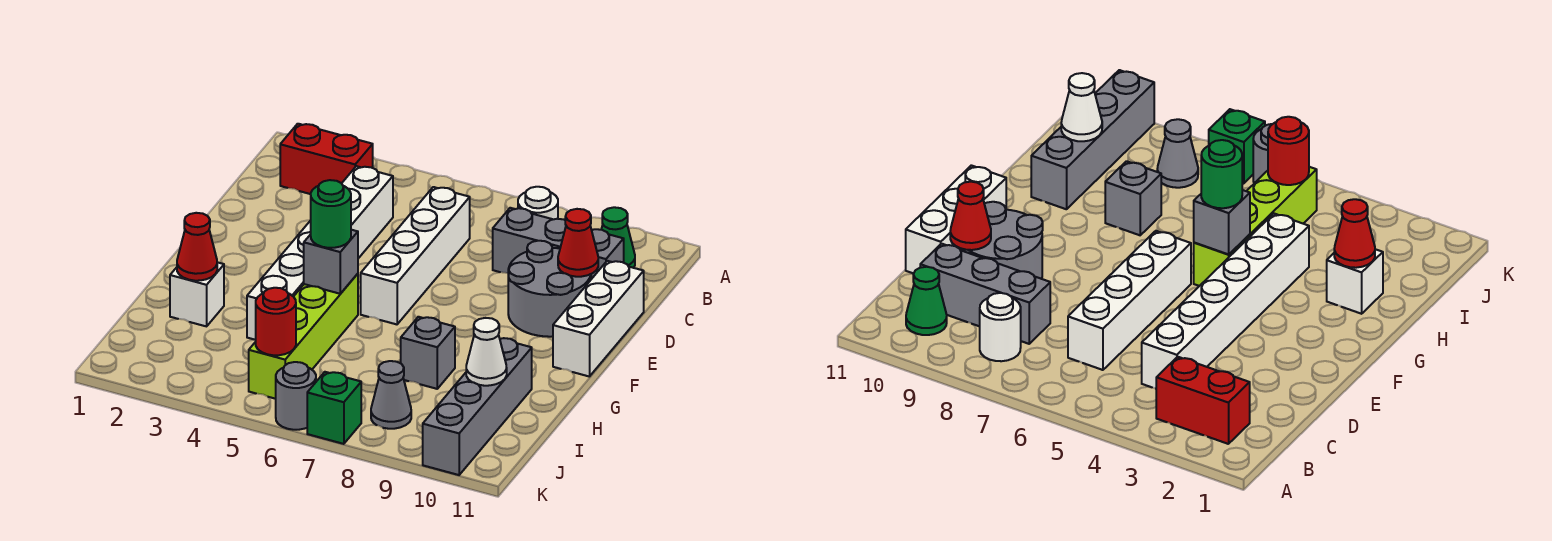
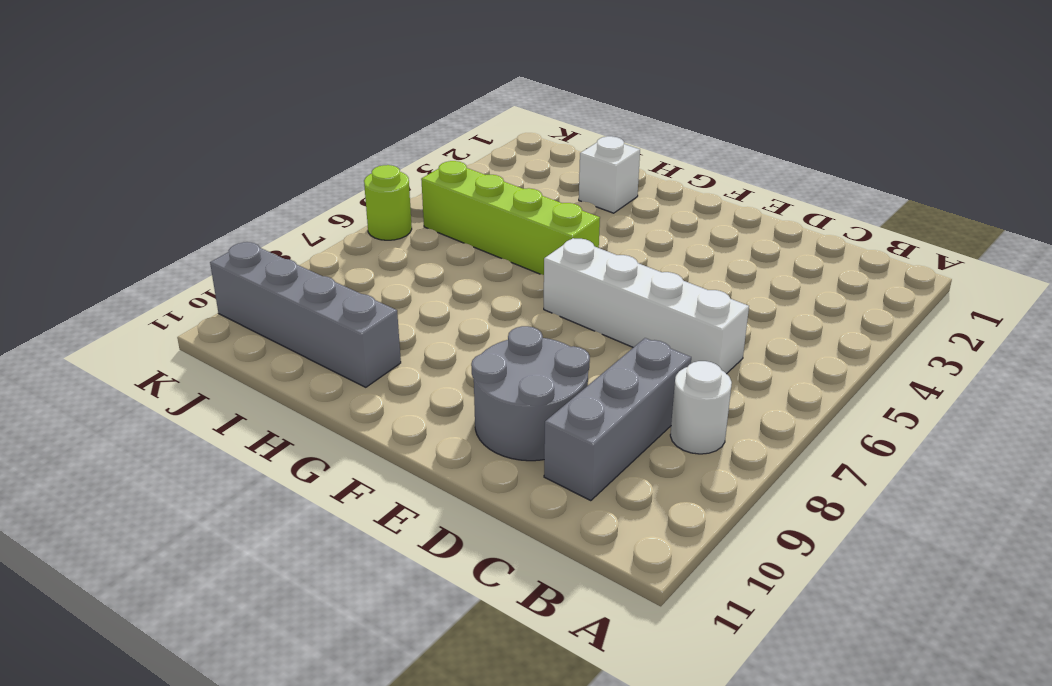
lime round brick K6 level 1 -> grey round brick K6 level 1
none -> red brick B2:B3 level 1
none -> green cone B10 level 1
none -> white brick C4:H4 level 1

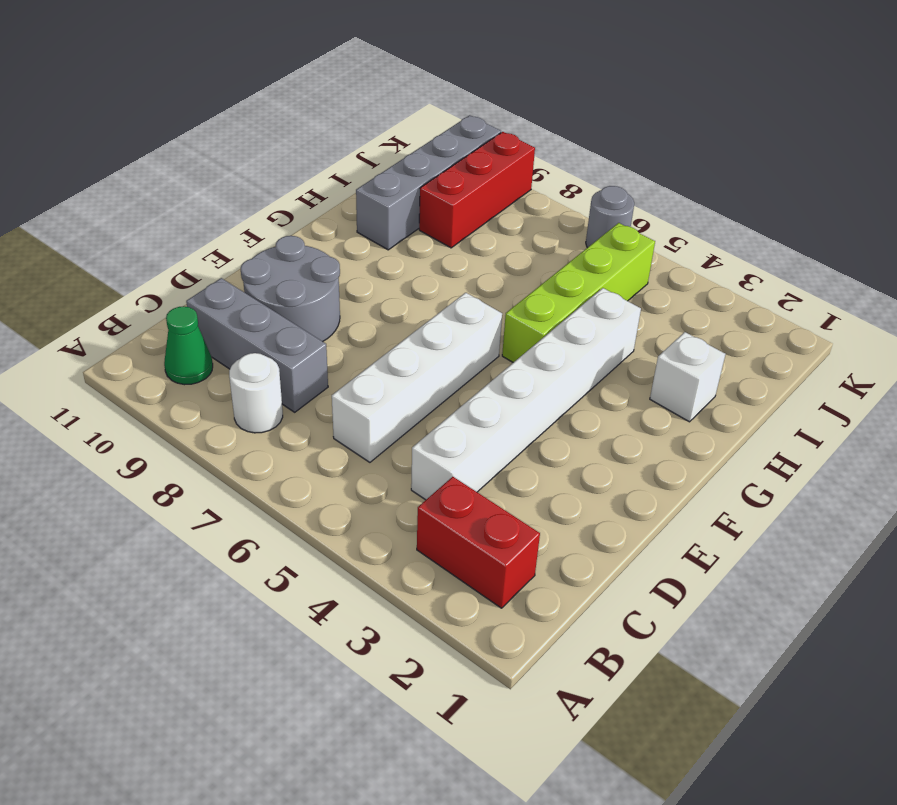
red brick I9:K9 level 1 -> none
none -> white brick D11:F11 level 1
none -> grey brick H8 level 1
none -> grey cone J8 level 1

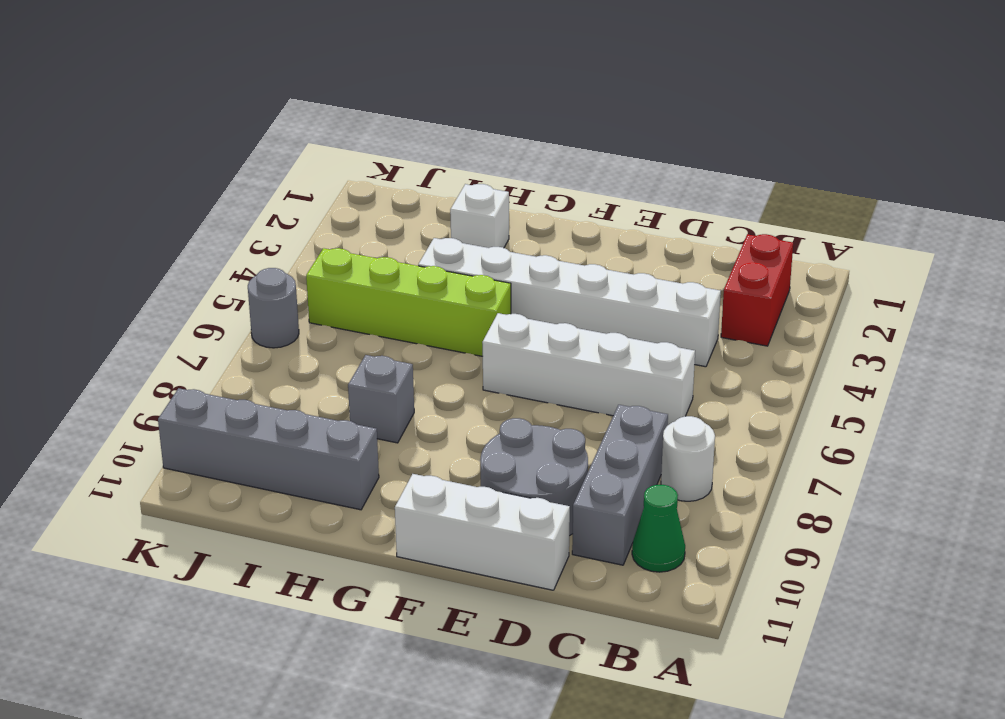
none -> grey cone J8 level 1
none -> green brick K7 level 1
none -> red cone D10 level 2

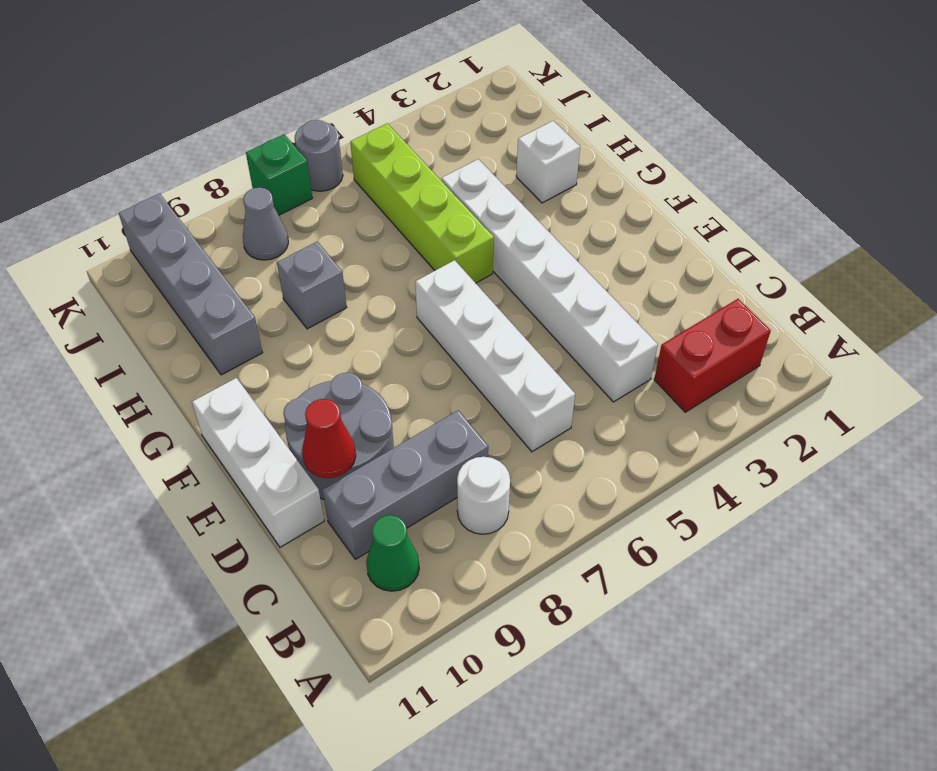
none -> grey brick G5 level 2
none -> red cone H2 level 2
none -> white cone I10 level 2

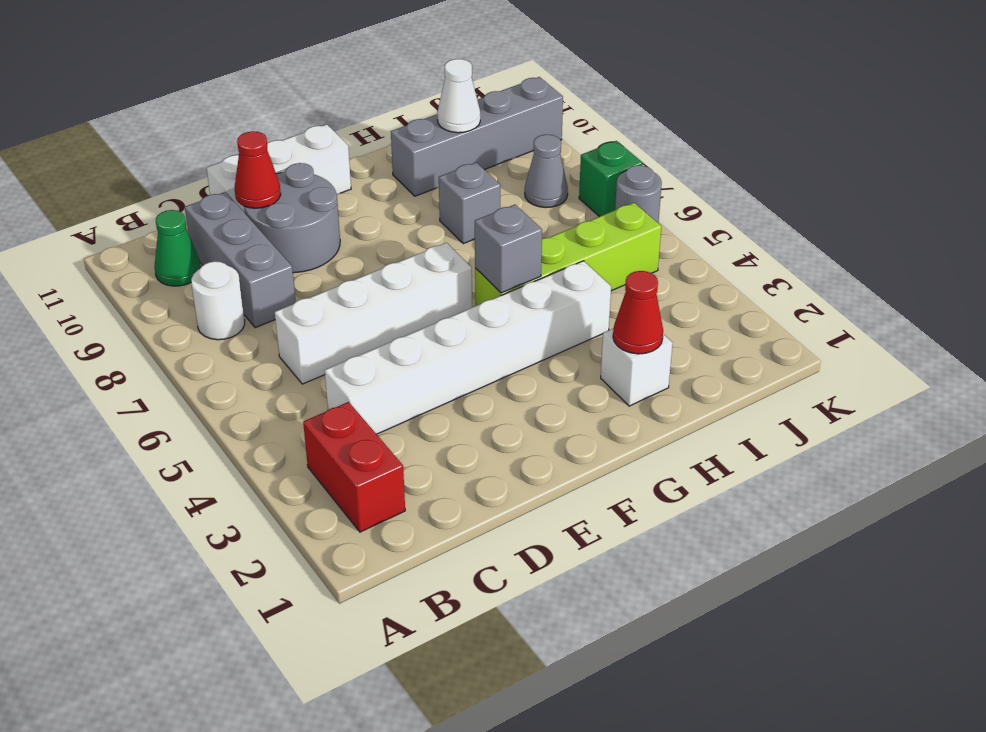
none -> red round brick J5 level 2
none -> green round brick G5 level 3

